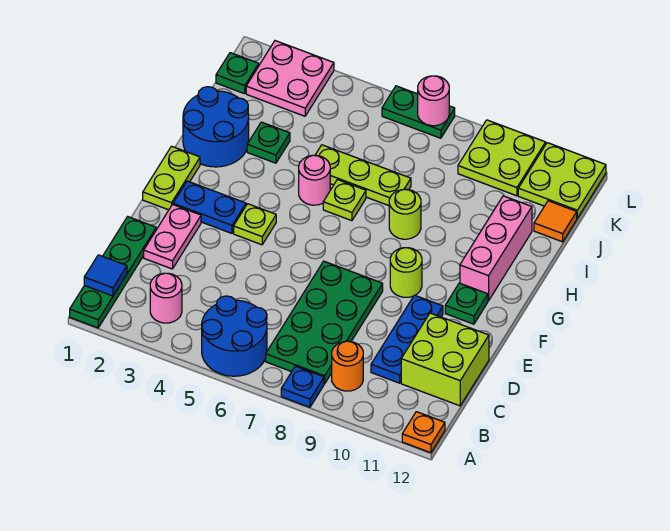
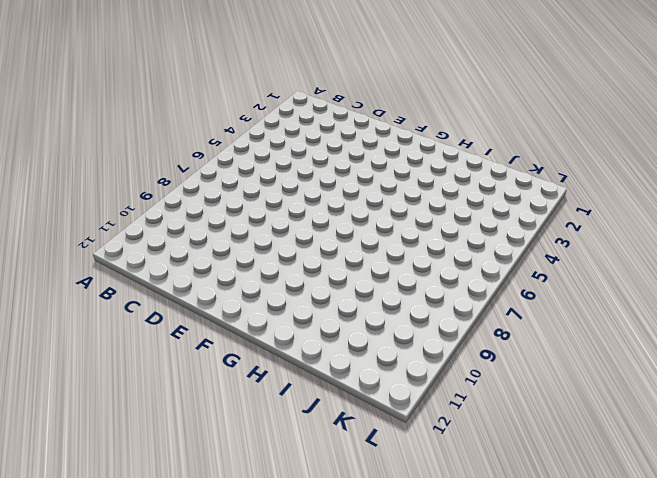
none -> green plate A1:D1 level 1
none -> blue round brick A5:B6 level 1
none -> blue plate A8 level 1
none -> orange plate A12 level 1

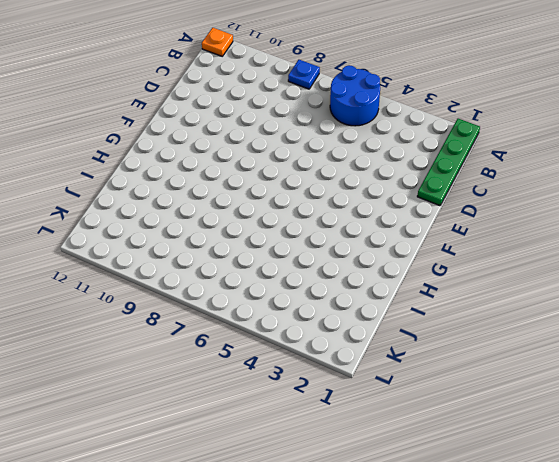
none -> pink round brick B3 level 1
none -> green plate B7:E8 level 1
none -> orange round brick B9 level 1
none -> blue plate C10:E10 level 1

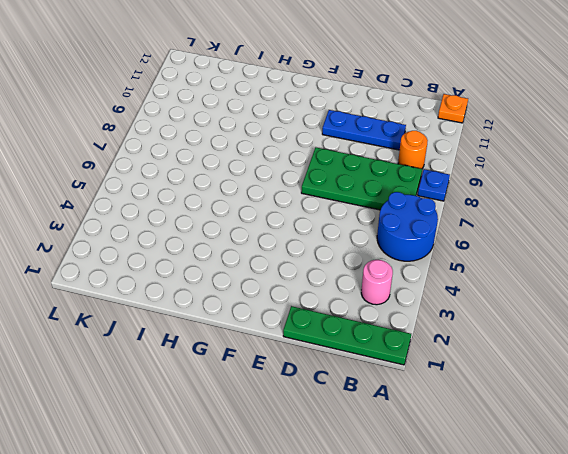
none -> lime brick C11:D12 level 1
none -> pink plate D2:E2 level 1
none -> lime plate F1:G1 level 1
none -> blue plate F2:F3 level 1

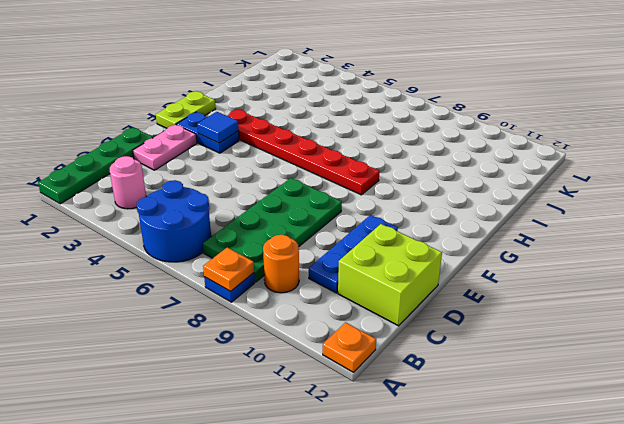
orange plate A8 level 2 -> none
blue tile F3 level 2 -> blue tile B1 level 2
red plate G3:G8 level 1 -> none
none -> lime plate F4 level 1
none -> lime round brick F9 level 1
none -> green plate F11 level 1
none -> pink brick G11:I11 level 1

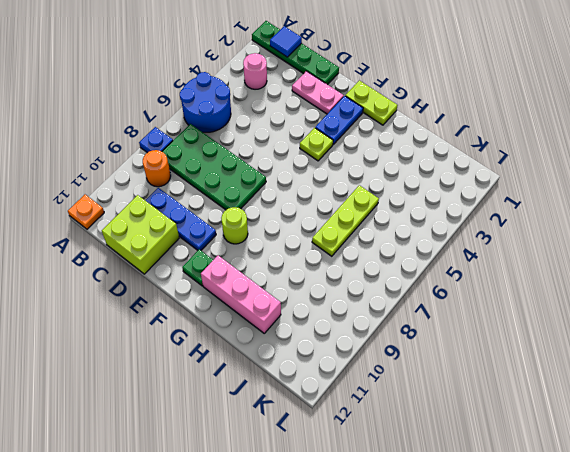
none -> blue round brick H1:I2 level 1
none -> pink round brick H5 level 1
none -> lime plate H6 level 1
none -> lime round brick H8 level 1

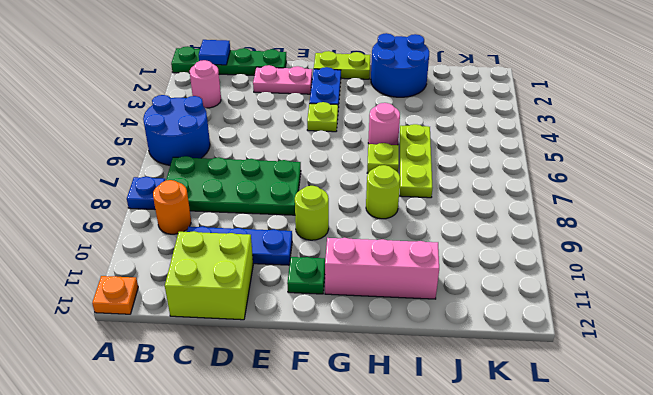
none -> green plate I3 level 1
none -> orange tile J12 level 1
none -> green plate K1 level 1
none -> pink plate K2:L3 level 1

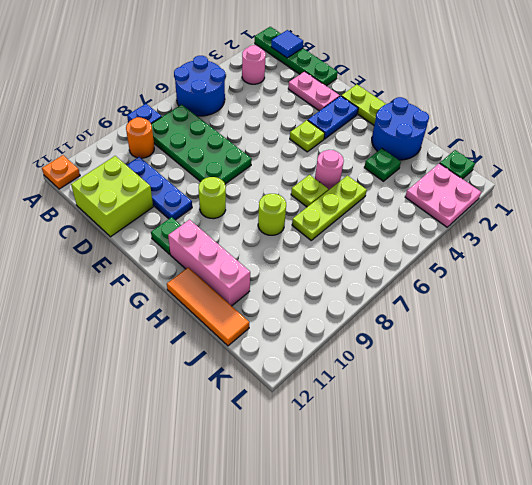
orange tile H12:J12 level 1 -> orange tile J12 level 1
none -> lime plate K9:L10 level 1
none -> lime plate K11:L12 level 1
none -> green plate L6:L7 level 1
none -> pink round brick L7 level 2

